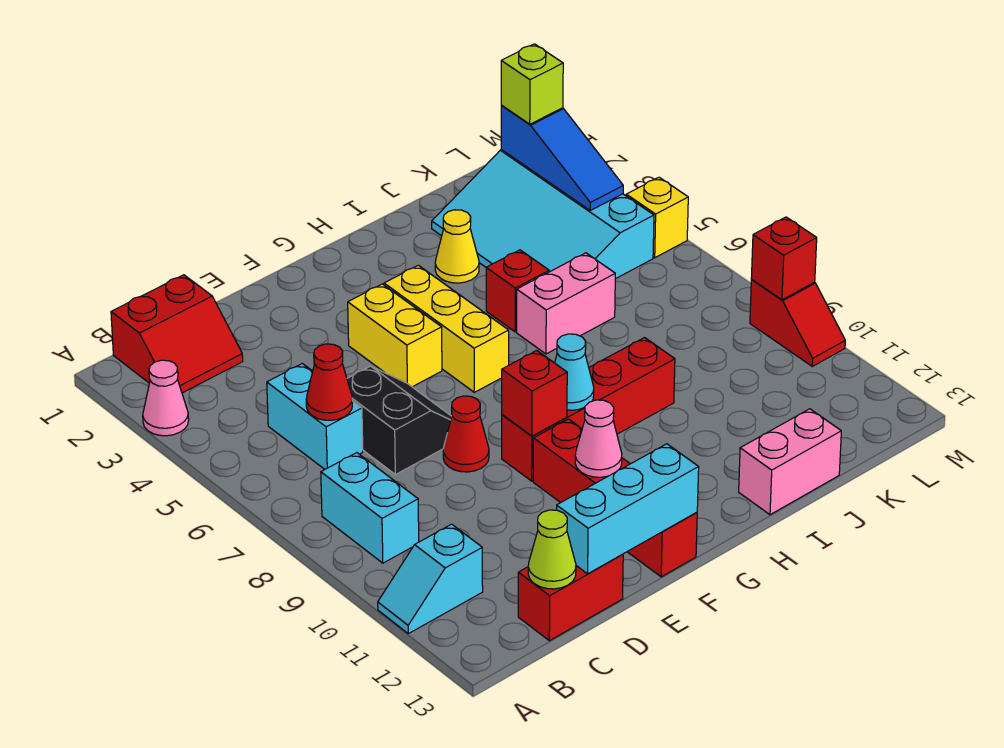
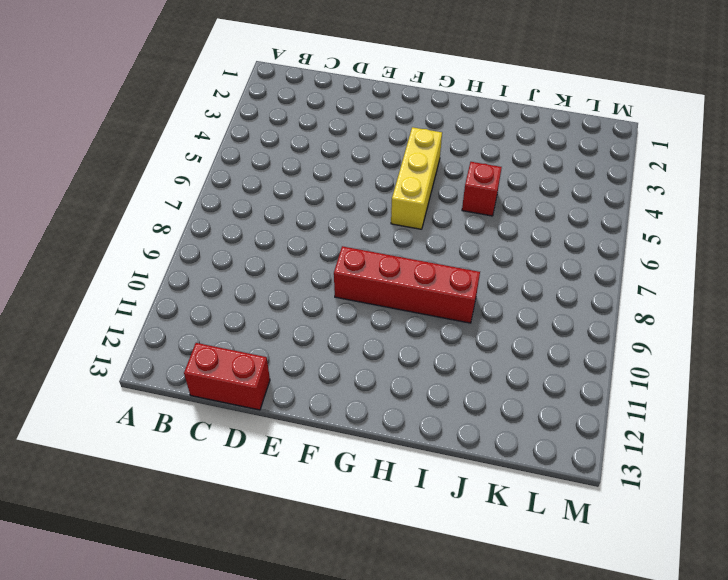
none -> pink cone A3 level 1
none -> cyan slope A11:B11 level 1 top B
none -> red slope B1:C2 level 1 top 1

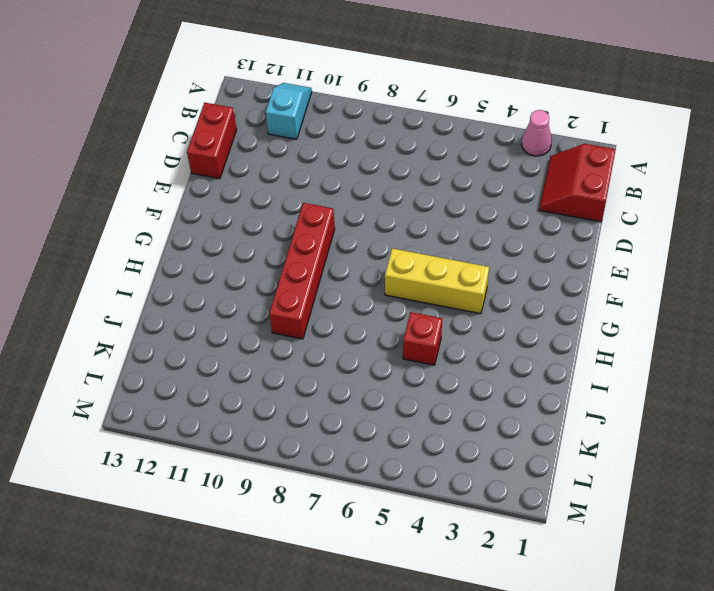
none -> cyan brick B8:B9 level 1
none -> cyan brick C5:C6 level 1
none -> black slope D6:E7 level 1 top D

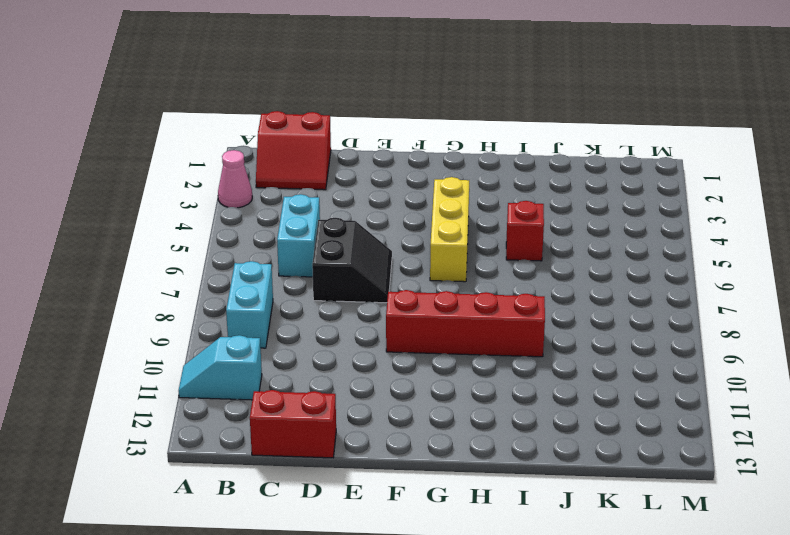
none -> red cone E8 level 1
none -> yellow brick F4:F5 level 1
none -> red brick F10:F13 level 1

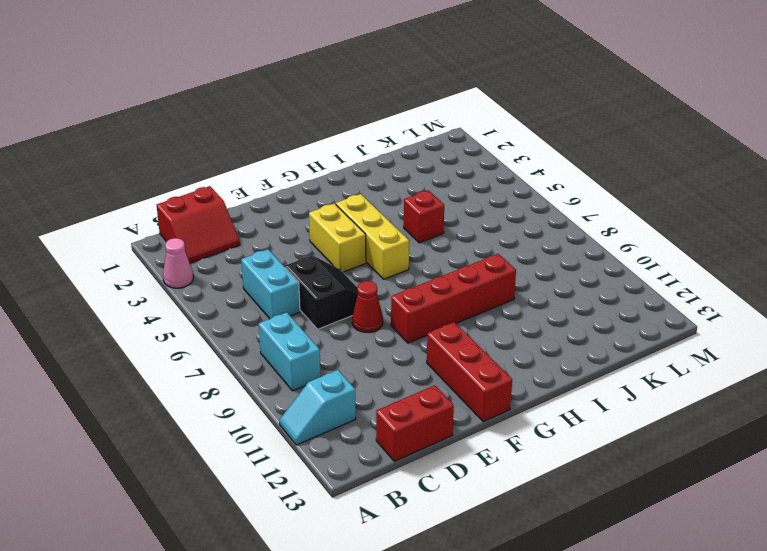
red brick F11:F13 level 1 -> red brick F10:F13 level 1
none -> yellow cone I3 level 1
none -> pink brick I6:J6 level 1
none -> pink brick I13:J13 level 1

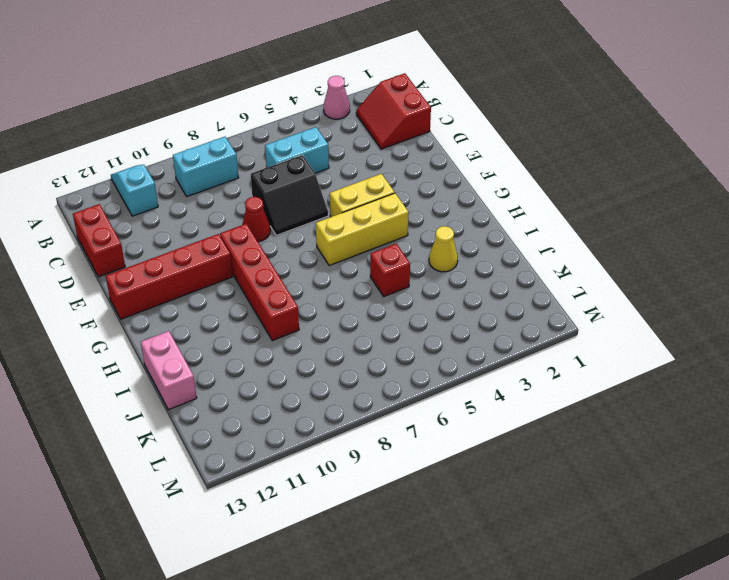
none -> pink brick I6:J6 level 1
none -> cyan slope J2:L5 level 1 top L
none -> yellow brick M5 level 1

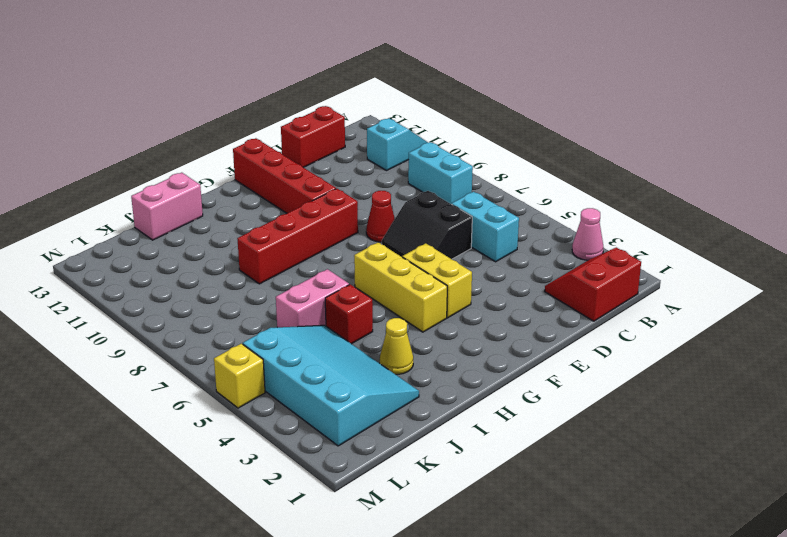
none -> red slope M9:M10 level 1 top 9
none -> red cone C6 level 2
none -> lime cone C13 level 2

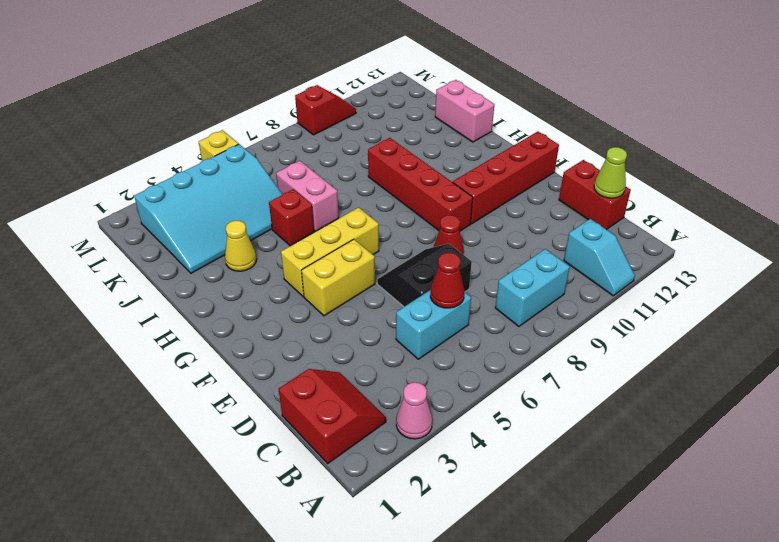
none -> cyan brick D13:F13 level 2
none -> red brick F9 level 2
none -> pink cone F11 level 2

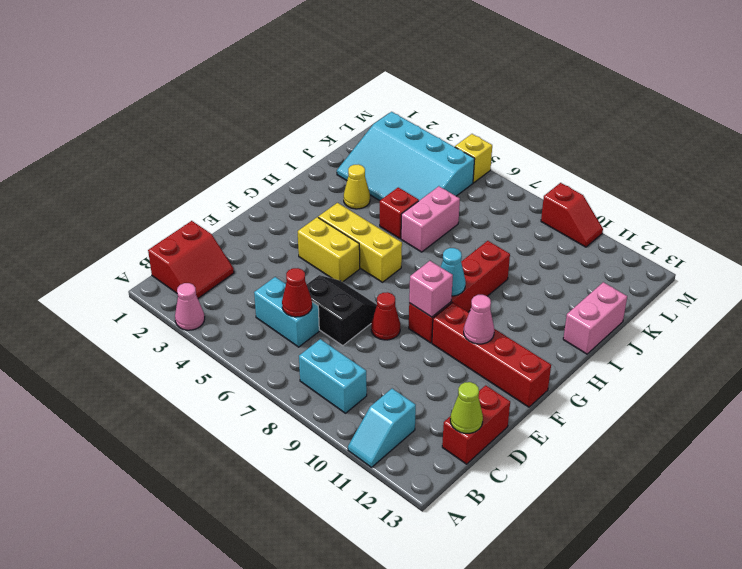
pink brick F9 level 2 -> red brick F9 level 2
none -> cyan brick D13:F13 level 2
none -> blue slope L2:L4 level 2 top 2
none -> red brick M9 level 2

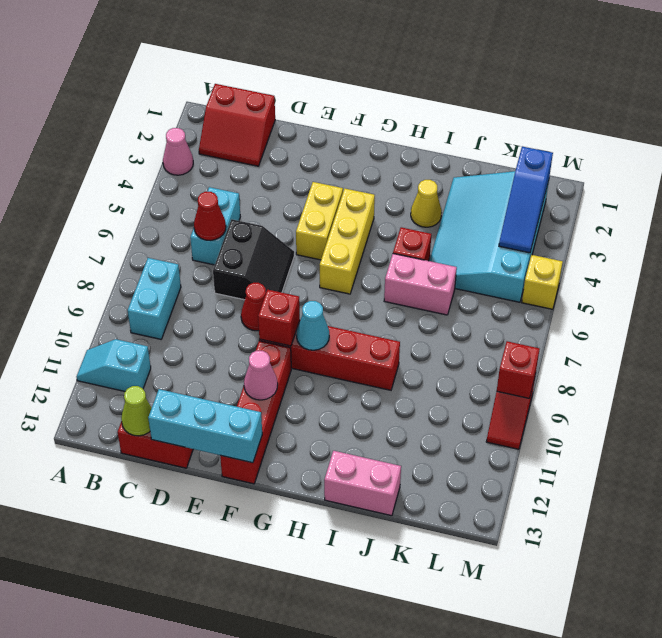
none -> lime brick L2 level 3

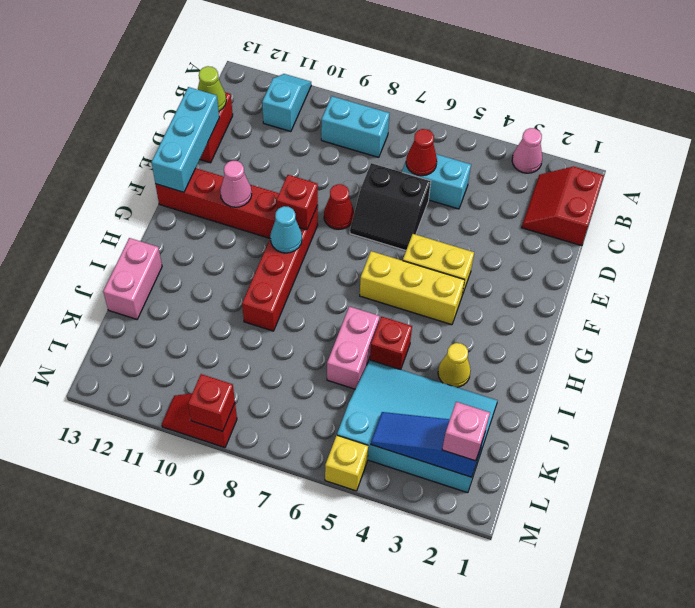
pink brick L2 level 3 -> lime brick L2 level 3

